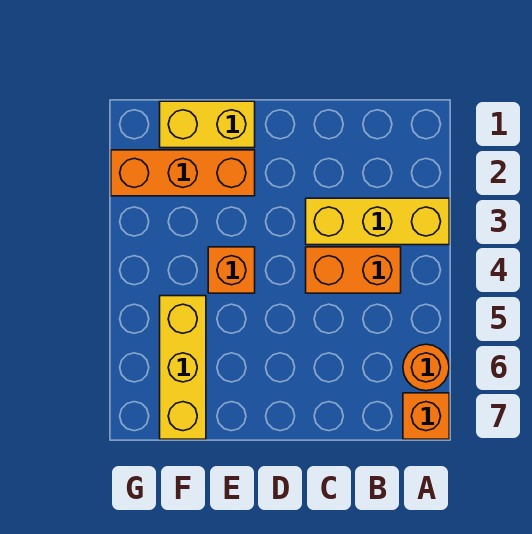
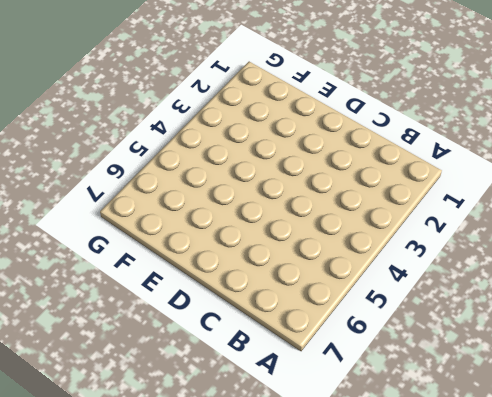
none -> yellow brick A3:C3 level 1
none -> orange round brick A6 level 1

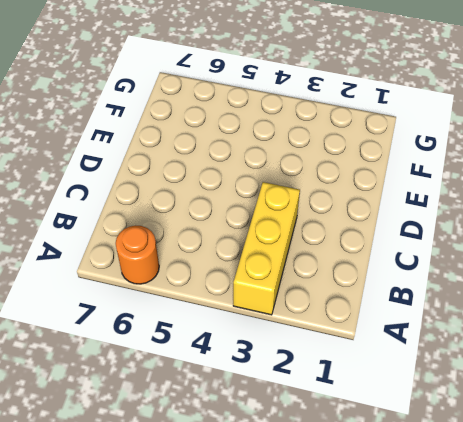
none -> orange brick A7 level 1
none -> orange brick B4:C4 level 1

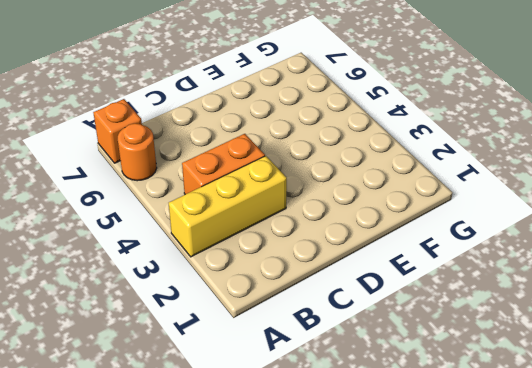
none -> yellow brick E1:F1 level 1
none -> orange brick E2:G2 level 1

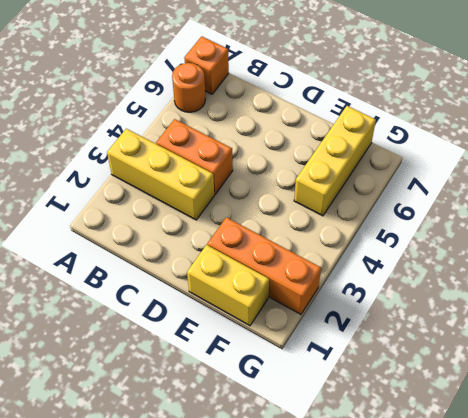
none -> orange brick E4 level 1

